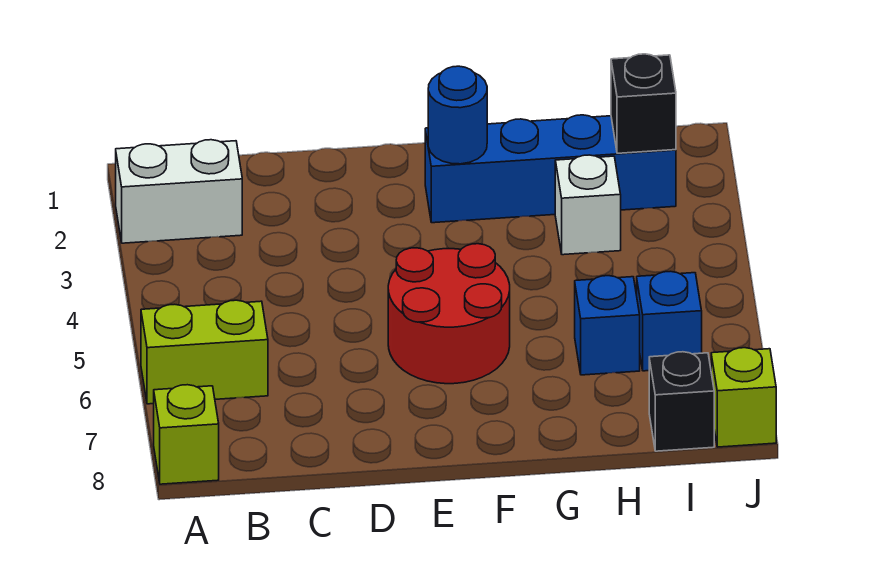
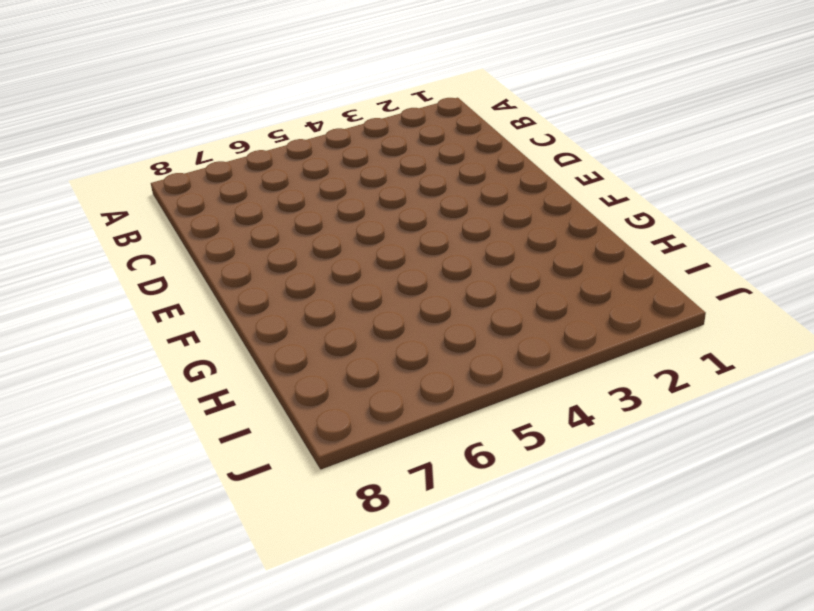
none -> white brick A2:B2 level 1
none -> lime brick A6:B6 level 1
none -> lime brick A8 level 1

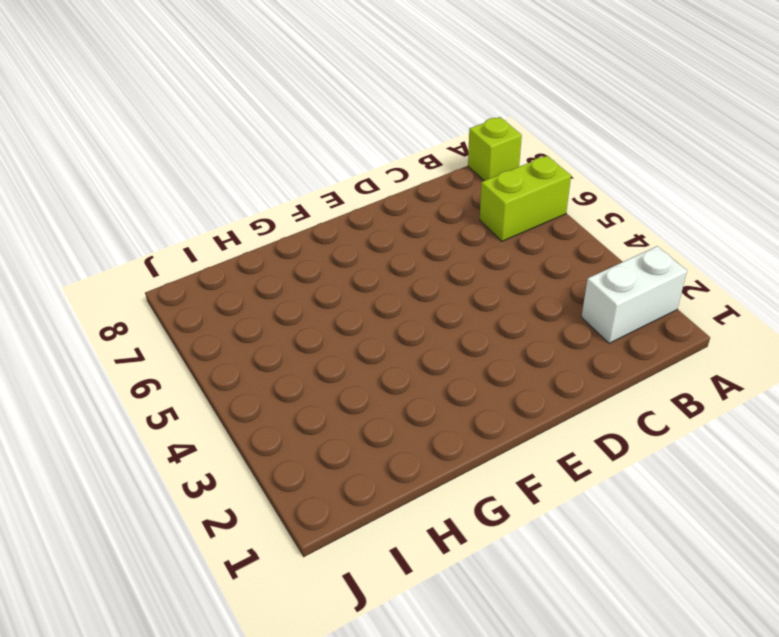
none -> red round brick E5:F6 level 1
none -> blue brick F2:I2 level 1
none -> white brick H3 level 1

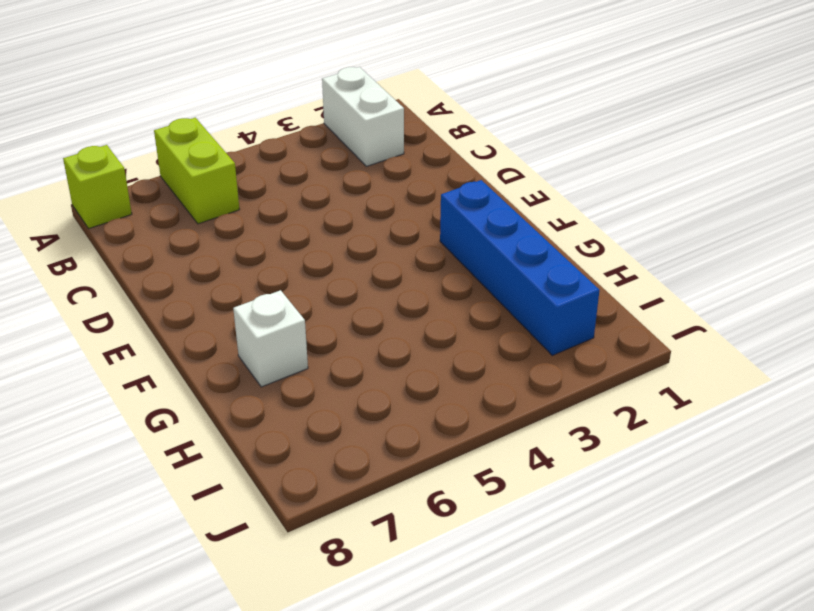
white brick G7 level 1 -> white brick H3 level 1
none -> red round brick E5:F6 level 1
none -> blue brick H6 level 1
none -> blue brick I6 level 1

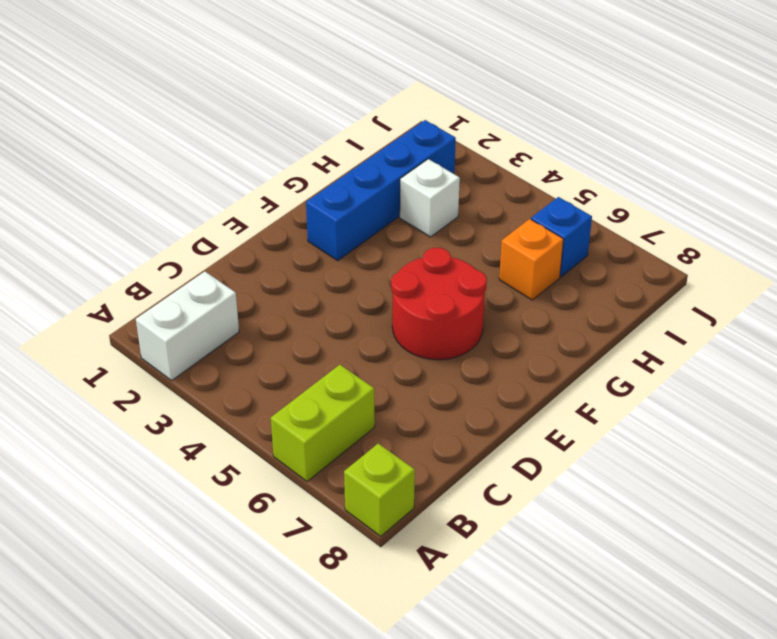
orange brick H6 level 1 -> blue brick H6 level 1
none -> black brick I8 level 1
none -> lime brick J8 level 1
none -> blue round brick F2 level 2

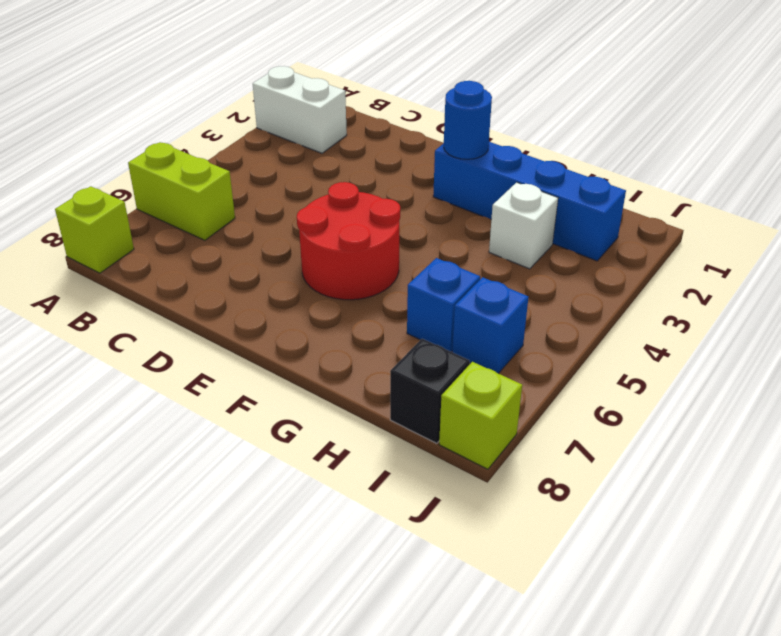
none -> black brick I2 level 2

